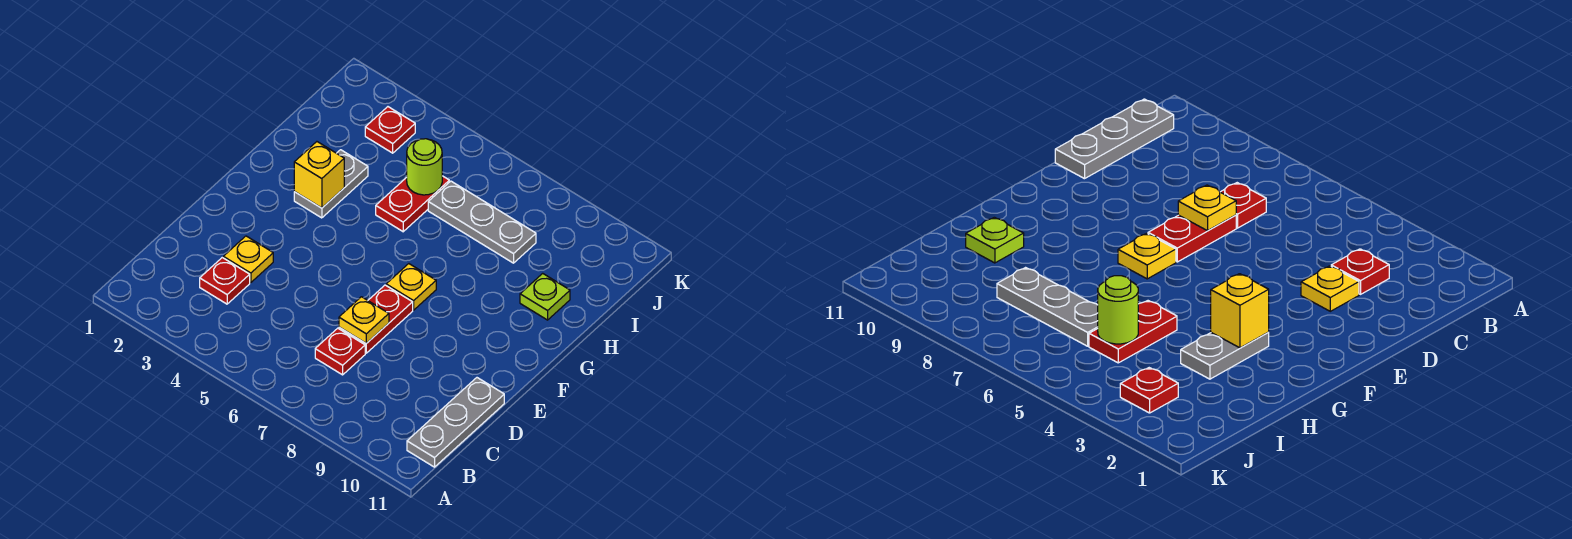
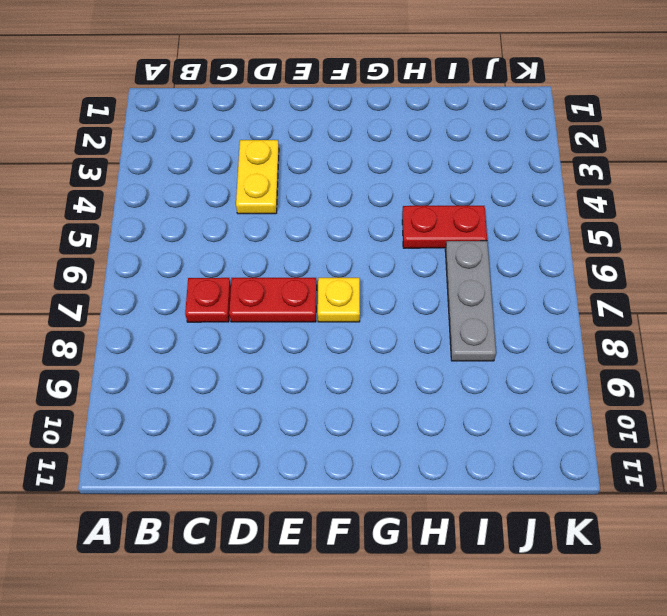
yellow plate D3:D4 level 1 -> yellow plate D3 level 1
none -> grey plate B11:D11 level 1
none -> red plate C3 level 1
none -> grey plate G3:H3 level 1

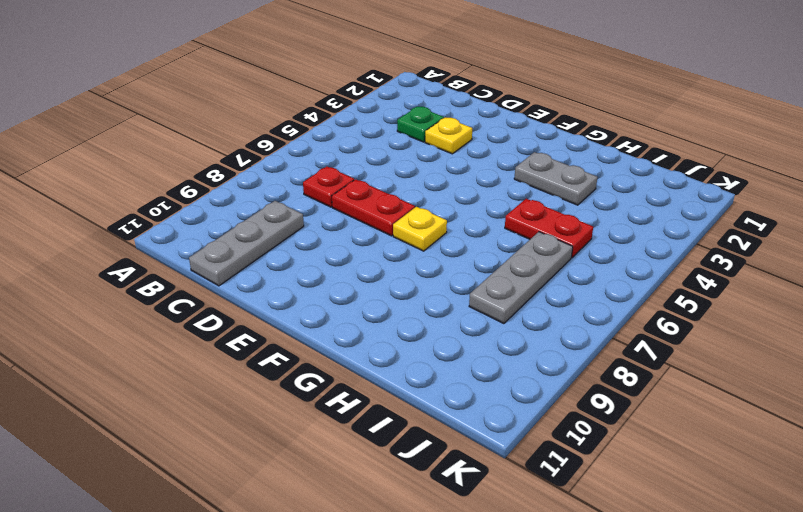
green plate C3 level 1 -> red plate C3 level 1
grey plate C9:C11 level 1 -> grey plate B11:D11 level 1
none -> lime plate H10 level 1
none -> red plate J3 level 1
none -> yellow plate D7 level 2

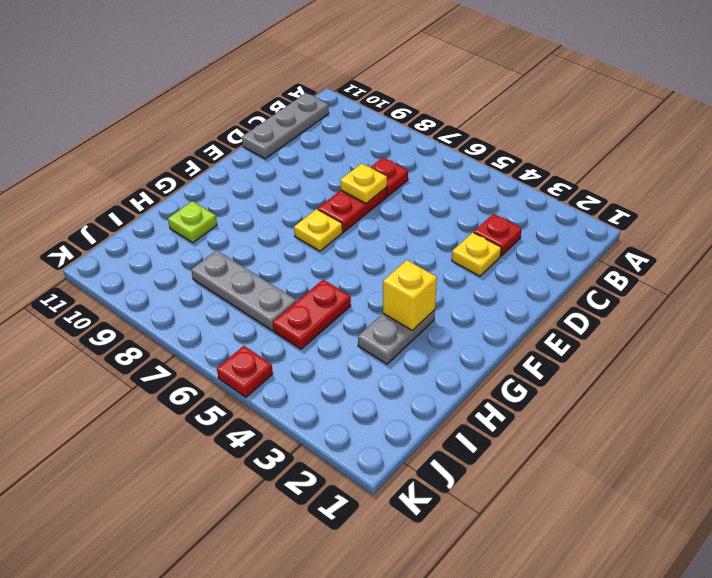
red plate K5 level 1 -> red plate J3 level 1
none -> lime round brick I5 level 2

